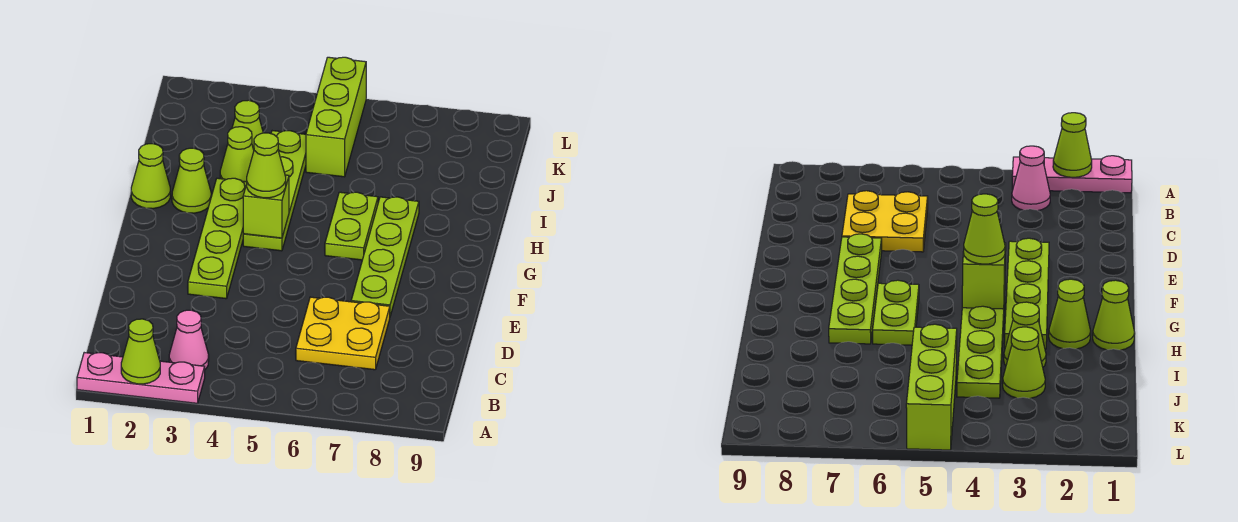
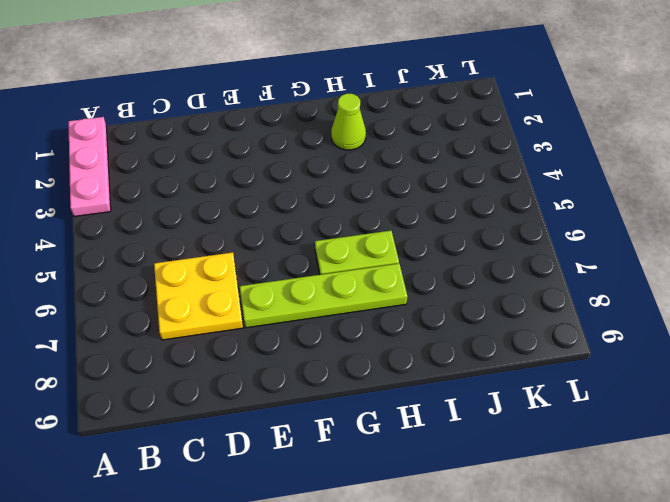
none -> pink cone B3 level 1
none -> lime plate E3:H3 level 1
none -> lime plate G4:J4 level 1

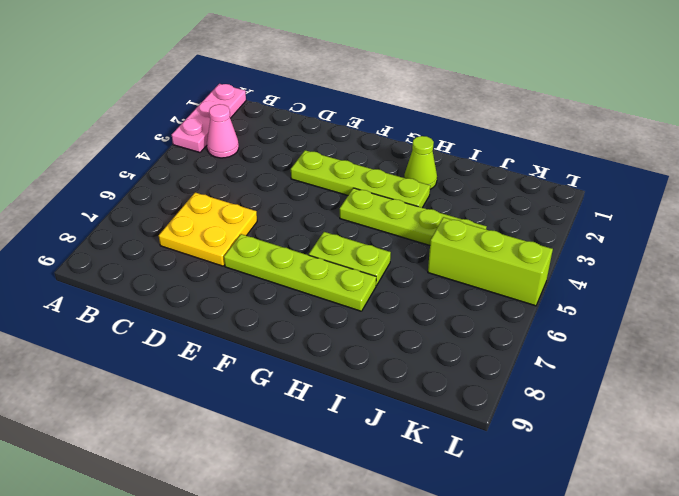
none -> lime cone H1 level 1
none -> lime cone I3 level 1
none -> lime cone J3 level 1

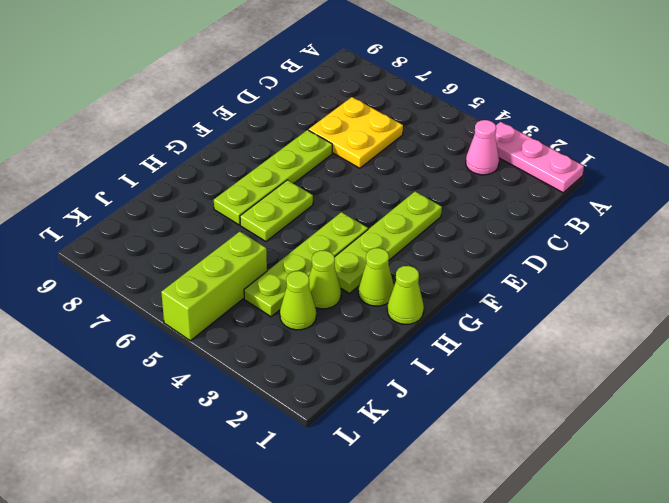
none -> lime cone A2 level 2
none -> lime brick G4 level 2
none -> lime cone G4 level 3

